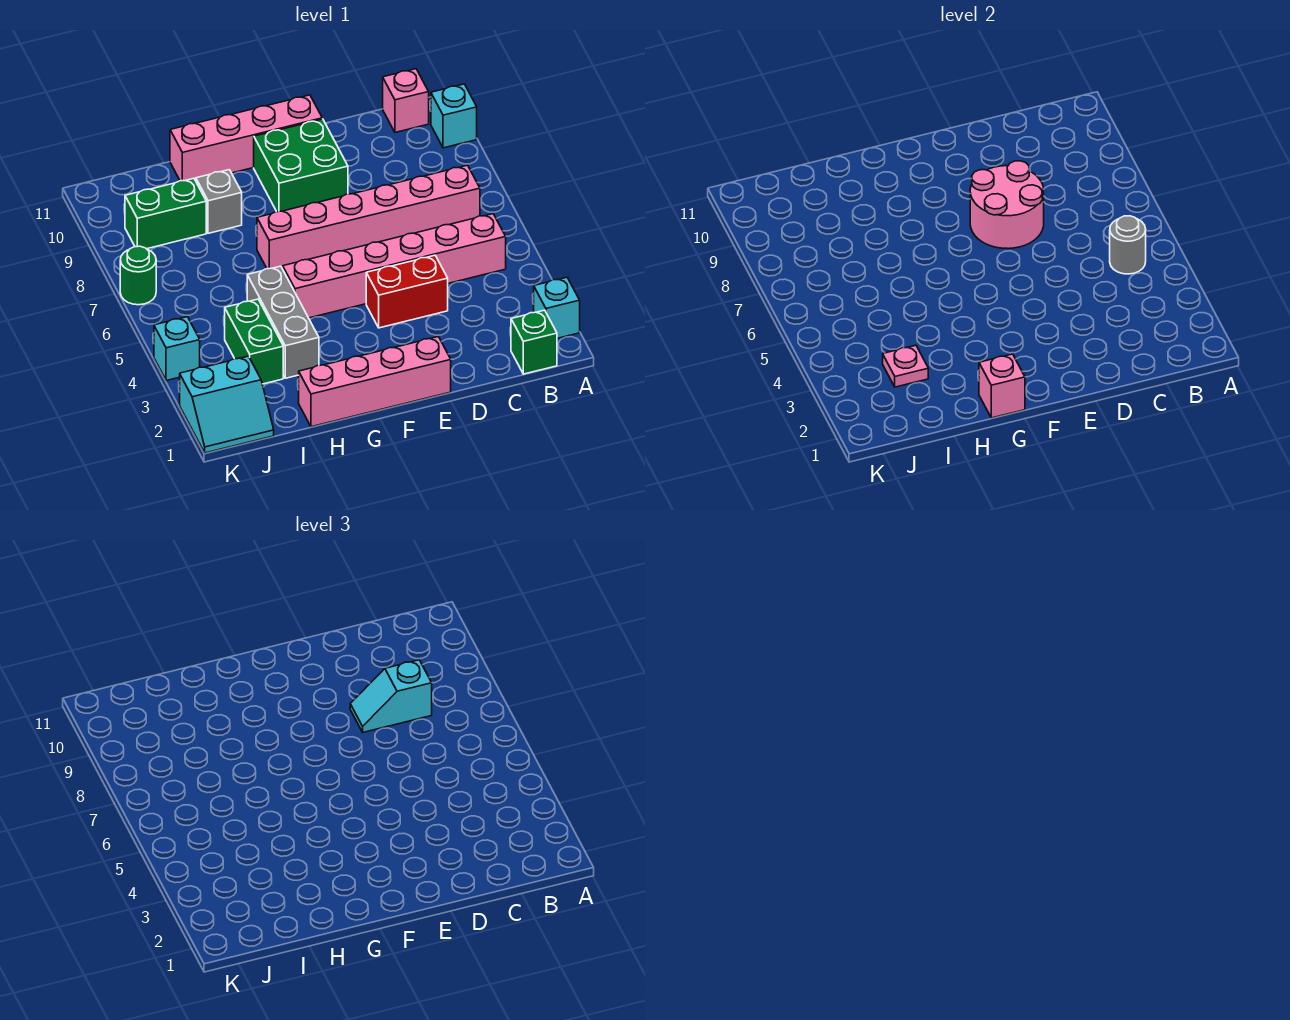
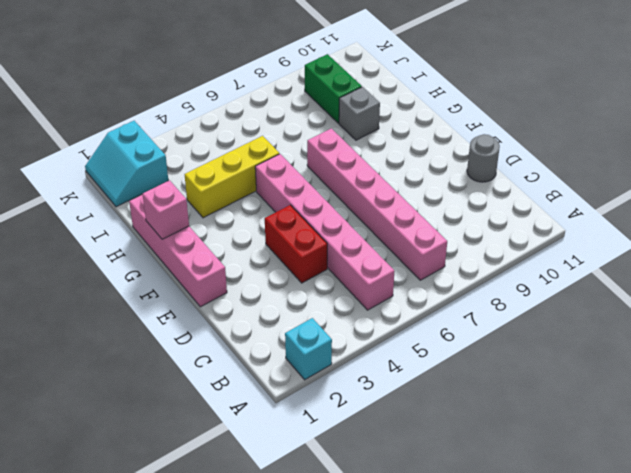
grey round brick D11 level 1 -> grey round brick B5 level 2
yellow brick H3:H5 level 1 -> grey brick H3:H5 level 1
none -> cyan brick A10 level 1
none -> green brick B1 level 1
none -> pink brick B11 level 1

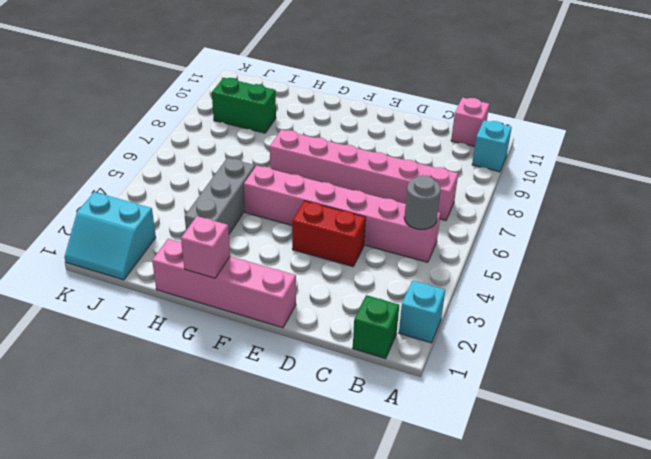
none -> green brick E9:F10 level 1
none -> pink brick E11:H11 level 1
none -> grey brick H9 level 1

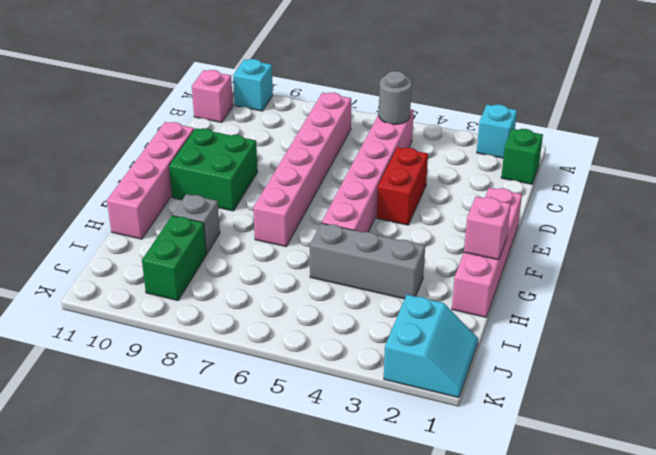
none -> green brick I3:I4 level 1
none -> cyan brick K4 level 1
none -> green round brick K7 level 1

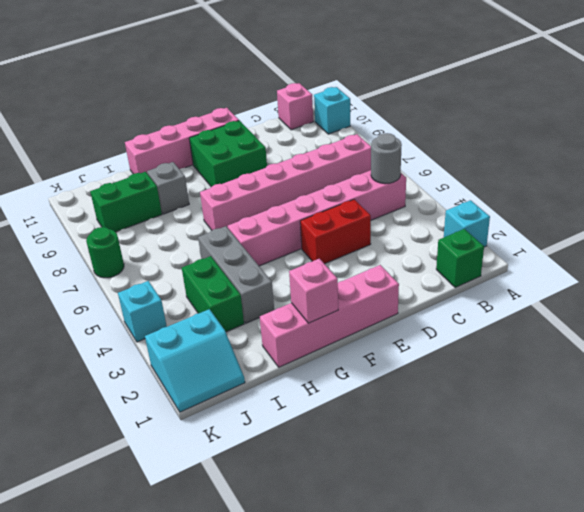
none -> pink round brick D7:E8 level 2
none -> pink plate I3 level 2
none -> cyan slope C8:D8 level 3 top C

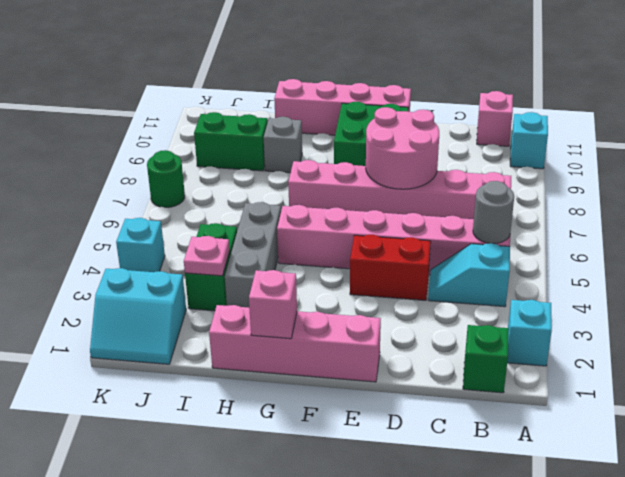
cyan slope B4:C4 level 1 top B -> cyan slope C8:D8 level 3 top C

